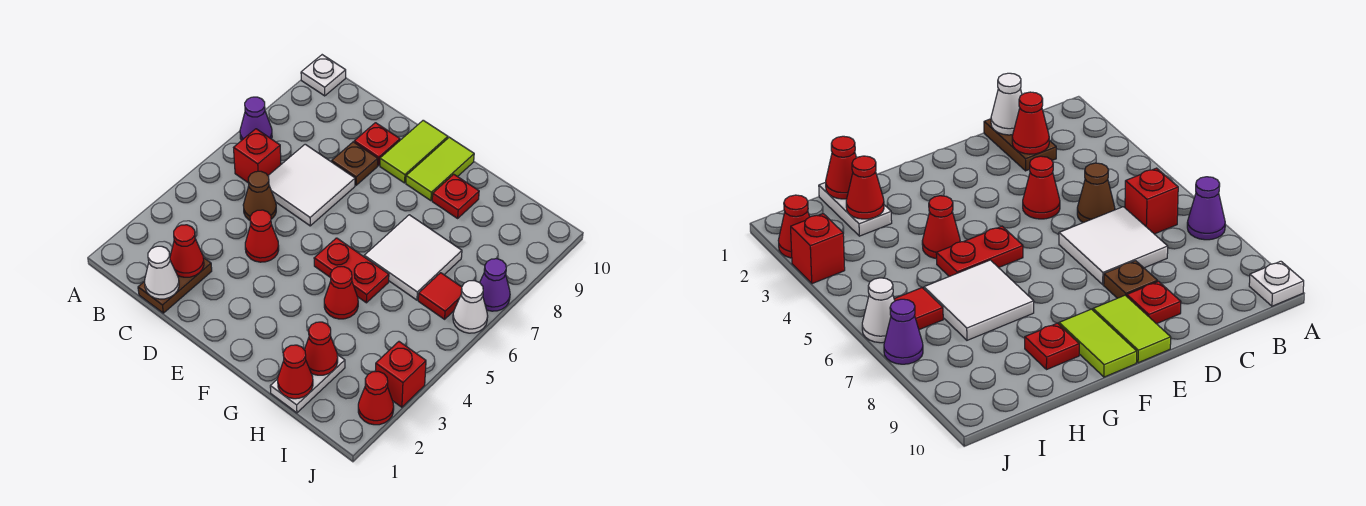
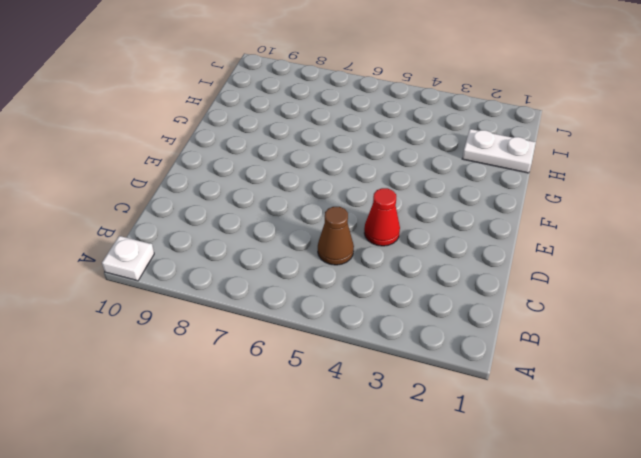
none -> purple cone A7 level 1
none -> red brick B6 level 1
none -> brown plate C1:C2 level 1

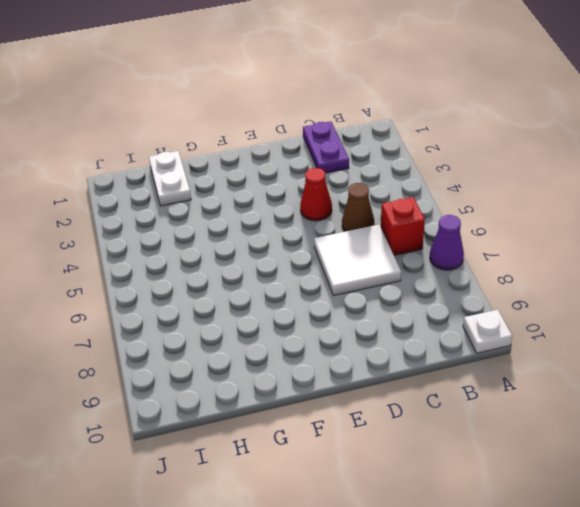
purple plate C1:C2 level 1 -> brown plate C1:C2 level 1
none -> brown plate D8 level 1
none -> red plate D9 level 1
none -> lime tile E9:E10 level 1

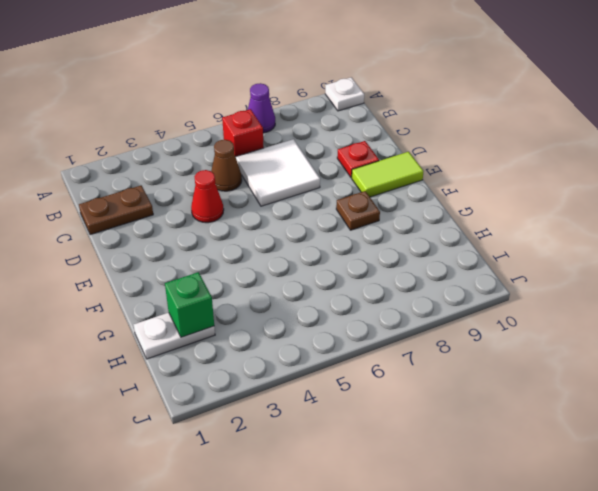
brown plate F8 level 1 -> brown plate D8 level 1
green brick H2 level 2 -> red cone H2 level 2
none -> red plate F5:G5 level 1
none -> lime tile F9:F10 level 1
none -> red cone G4 level 1

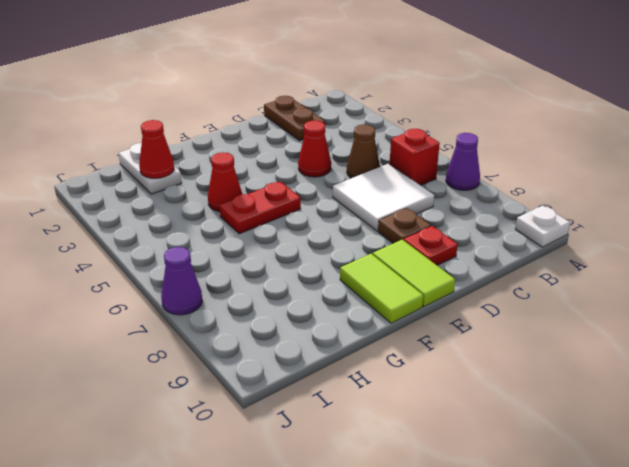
none -> white tile G6:H7 level 1
none -> red plate G9 level 1
none -> red tile I6 level 1

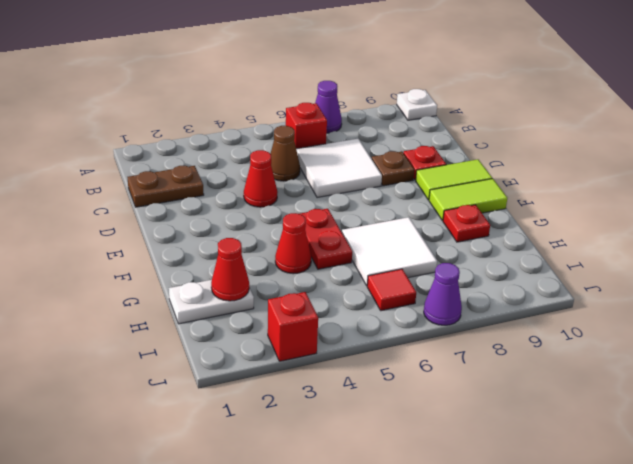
none -> red cone J2 level 1
none -> white cone J6 level 1
none -> white cone C1 level 2

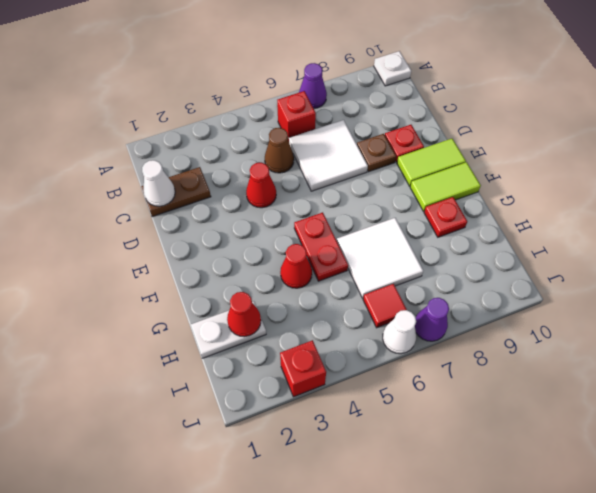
none -> red cone J2 level 1
none -> red cone C2 level 2
none -> red cone H1 level 2

